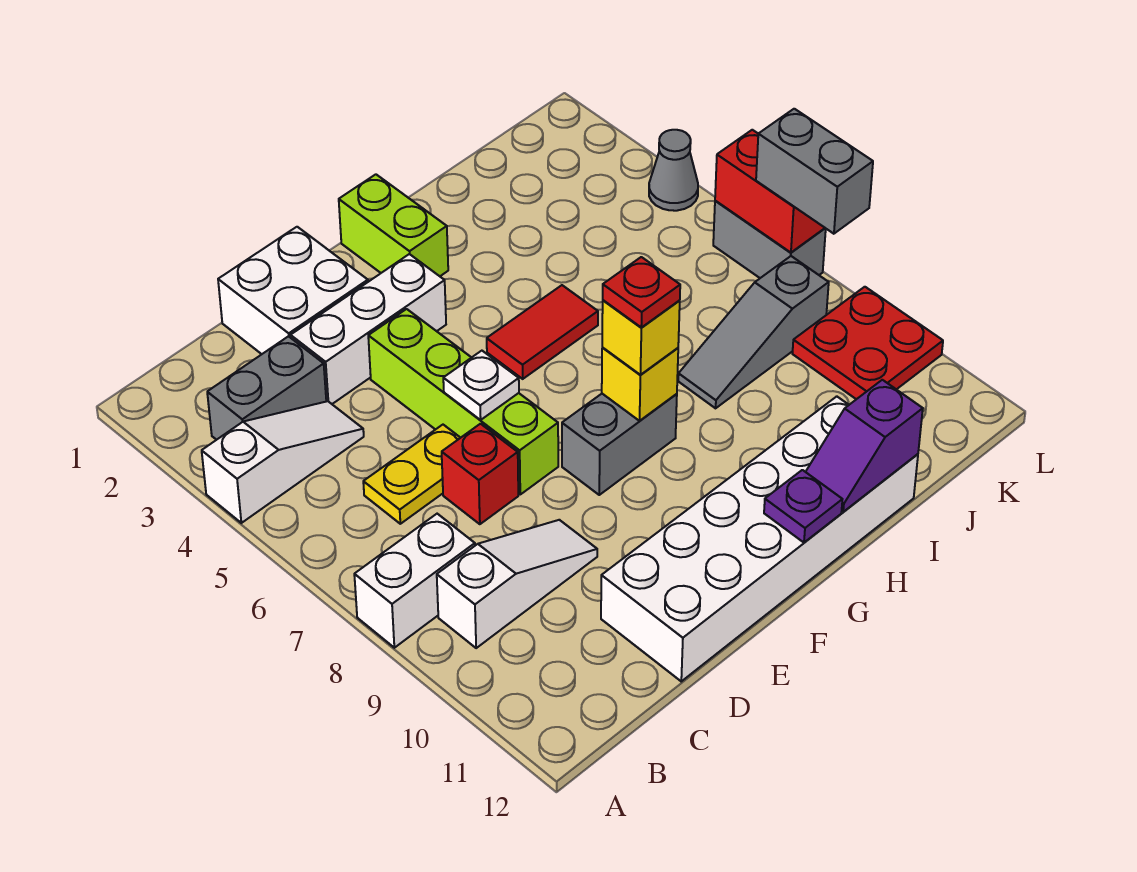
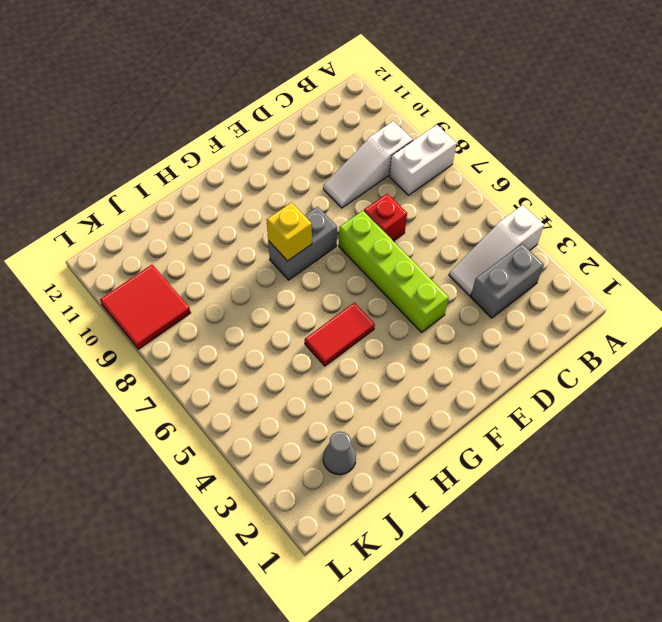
grey cone J2 level 1 -> grey cone L4 level 1
red tile K9:L10 level 1 -> red plate K9:L10 level 1
none -> yellow plate C6:D6 level 1
none -> white brick D1:E2 level 1
none -> white brick D3:F3 level 1

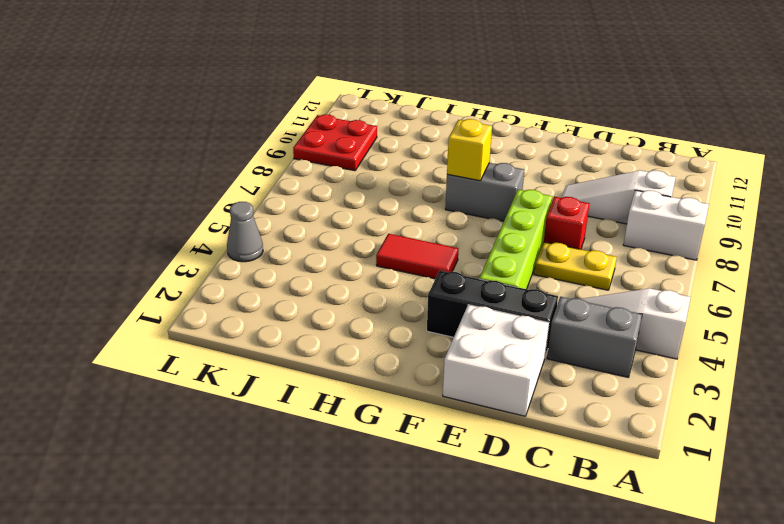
black brick D3:F3 level 1 -> white brick D3:F3 level 1
none -> white brick D11:I12 level 1
none -> lime brick G1:G2 level 1
none -> grey slope I8:K8 level 1 top K

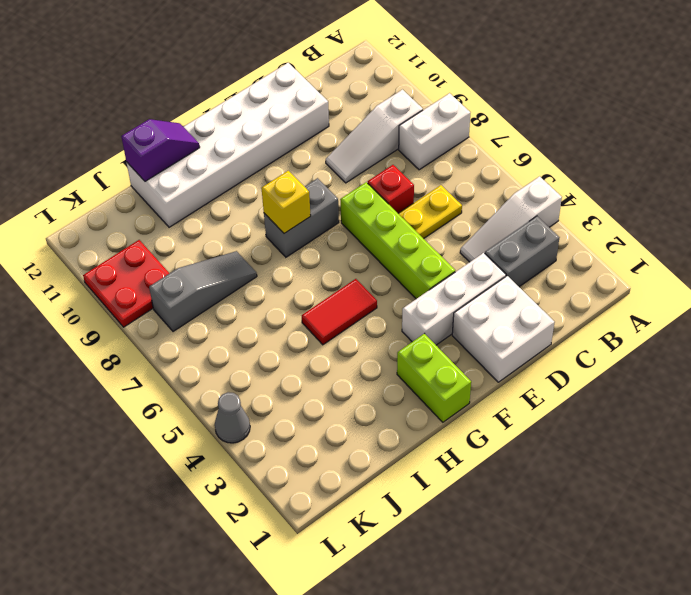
none -> grey brick L6:L7 level 1
none -> white plate E6 level 2
none -> purple plate G12 level 2

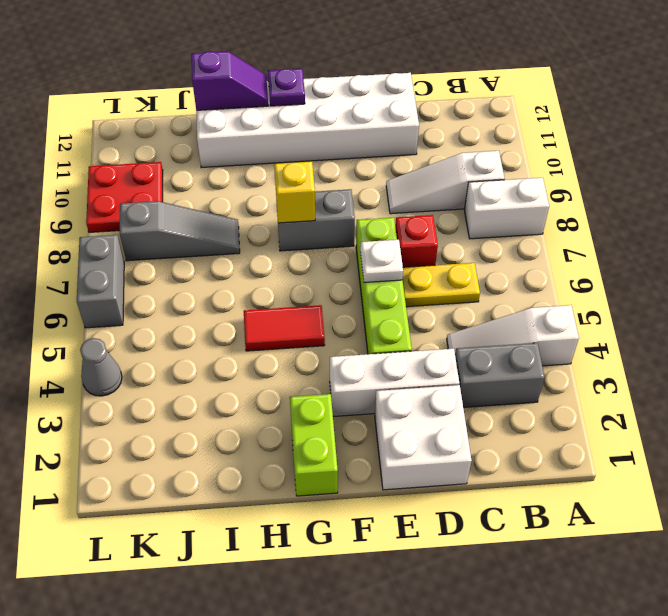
none -> red brick L6:L7 level 2
none -> yellow brick G8 level 3
none -> grey brick L7:L8 level 3

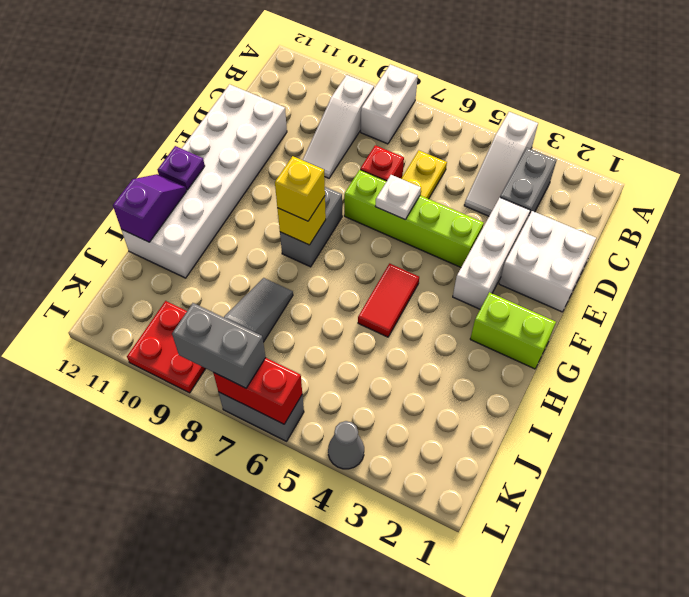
none -> red plate G8 level 4

